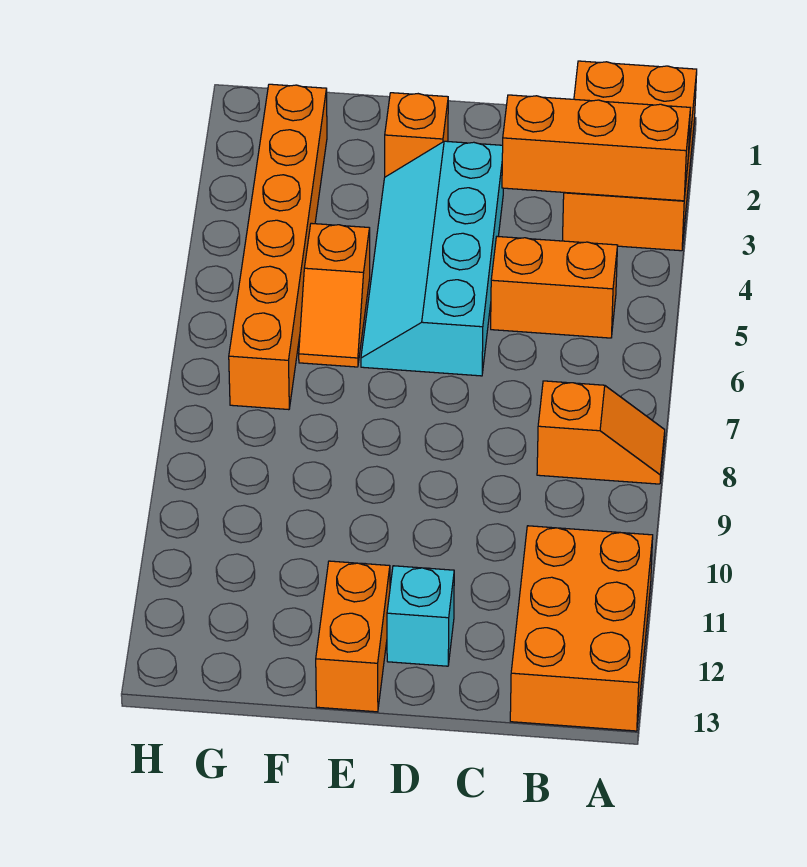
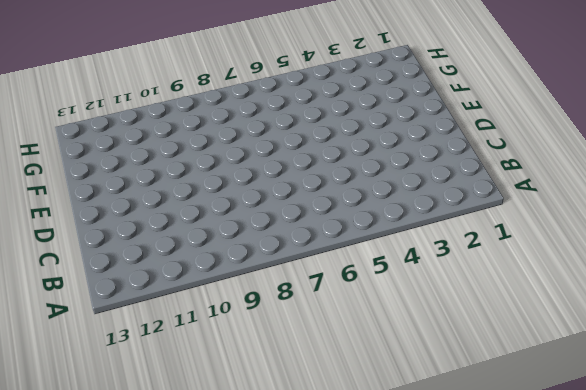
none -> orange brick A1:B3 level 1
none -> orange slope A8:B8 level 1 top B

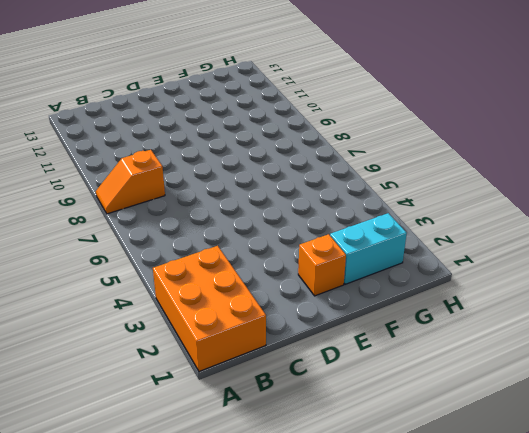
cyan brick F2:G2 level 1 -> orange brick G2:G7 level 1
none -> orange brick A11:B13 level 1
none -> orange brick B5:C5 level 1

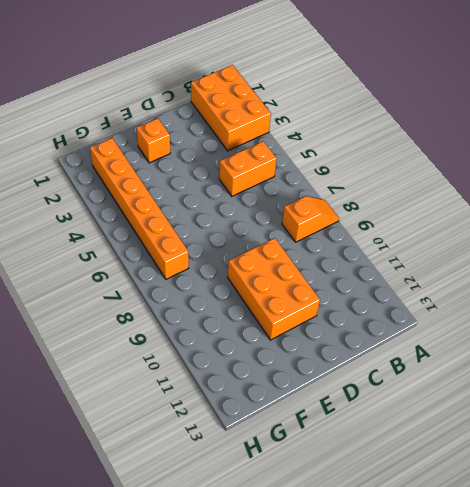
orange brick D9:E11 level 1 -> orange brick A11:B13 level 1
none -> cyan slope D3:E6 level 1 top D
none -> cyan brick D12 level 1

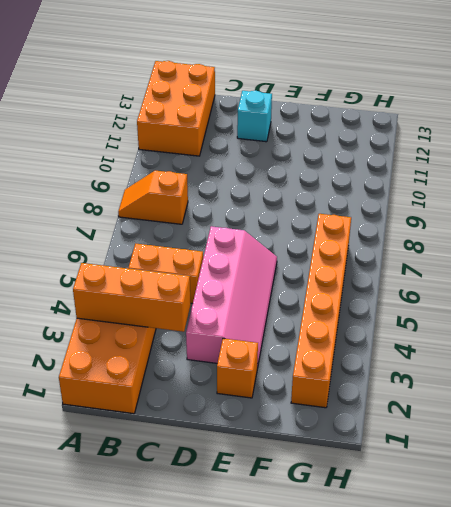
pink slope D3:E6 level 1 top D -> cyan slope D3:E6 level 1 top D
none -> orange brick E12:E13 level 1
none -> orange slope F5:F6 level 1 top 5

